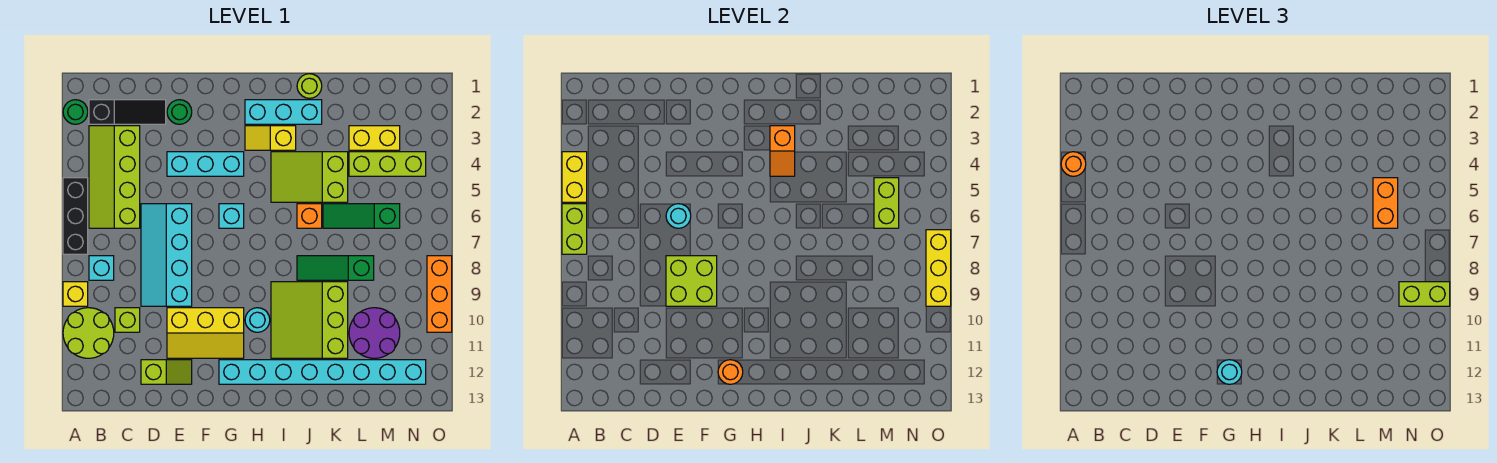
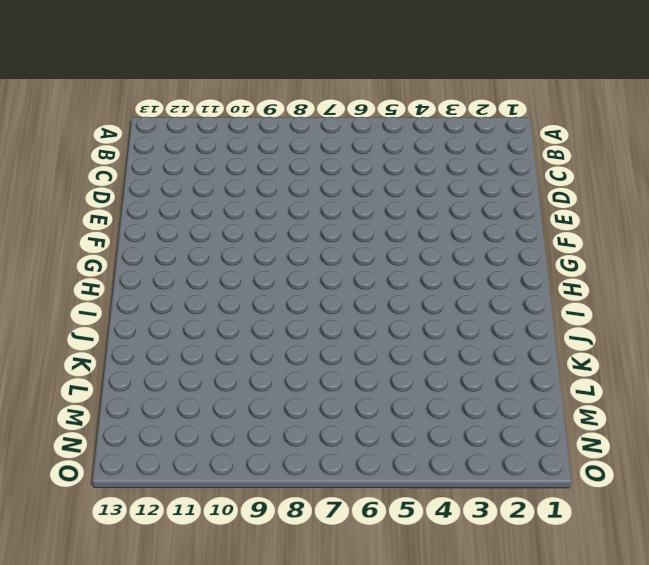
none -> green round brick A2 level 1
none -> black brick A5:A7 level 1
none -> yellow brick A9 level 1
none -> lime round brick A10:B11 level 1

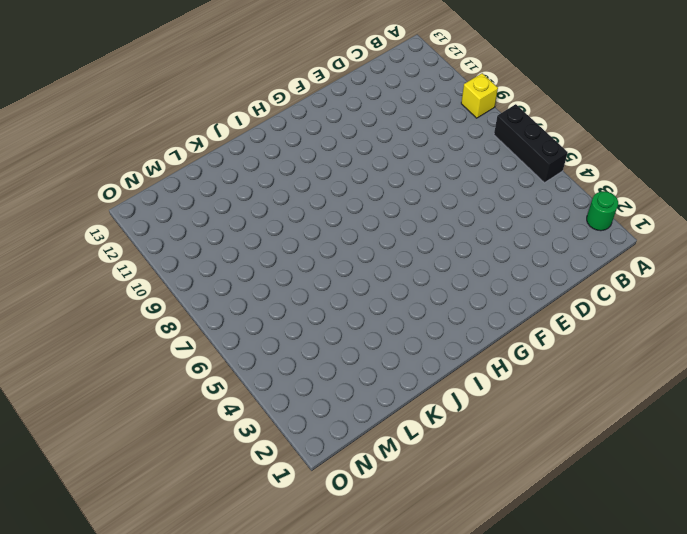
none -> lime round brick A10:B11 level 1
none -> black slope B2:D2 level 1 top B
none -> lime slope B3:C6 level 1 top C
none -> cyan brick B8 level 1

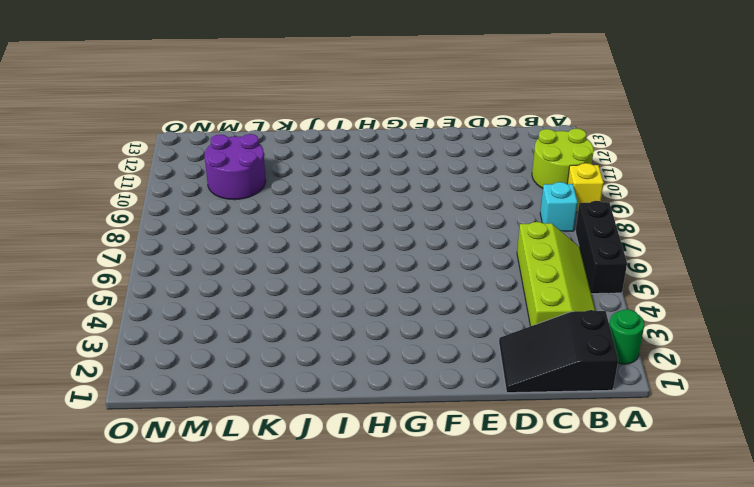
black slope B1:D2 level 1 top B -> black slope B2:D2 level 1 top B
none -> lime brick C10 level 1
none -> cyan slope D6:E9 level 1 top E
none -> lime slope D12:E12 level 1 top D
none -> green round brick E2 level 1

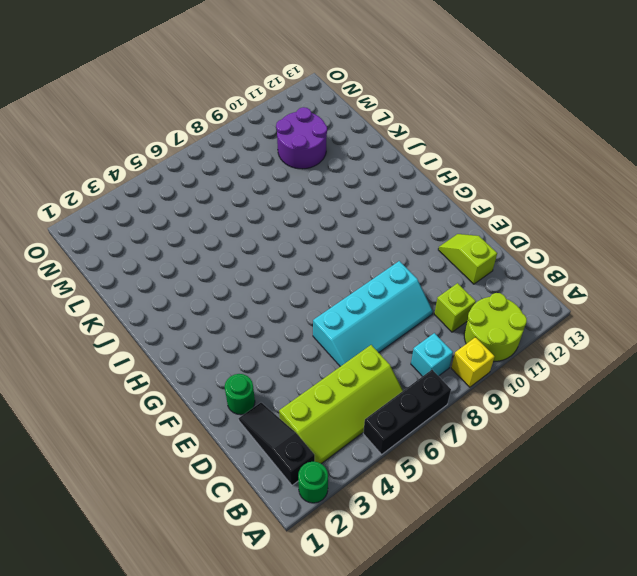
none -> cyan brick E4:G4 level 1
none -> yellow slope E10:G11 level 1 top 10
none -> cyan brick G6 level 1
none -> cyan brick G12:N12 level 1

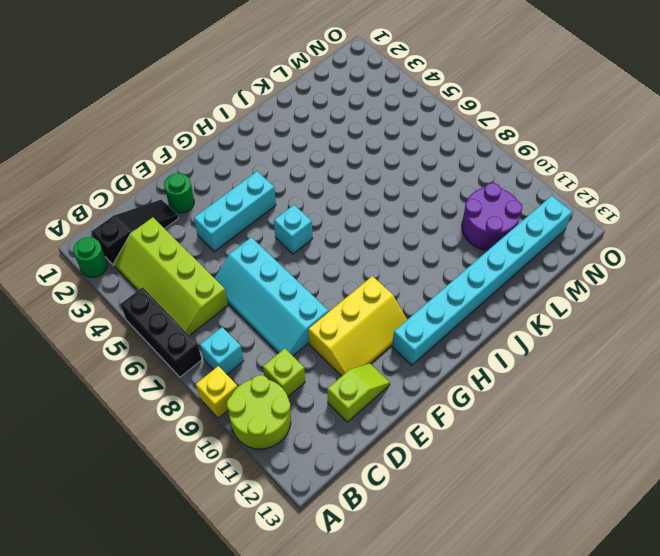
none -> cyan brick H2:J2 level 1
none -> yellow slope H3:I3 level 1 top I
none -> cyan round brick H10 level 1
none -> lime slope I4:K5 level 1 top K

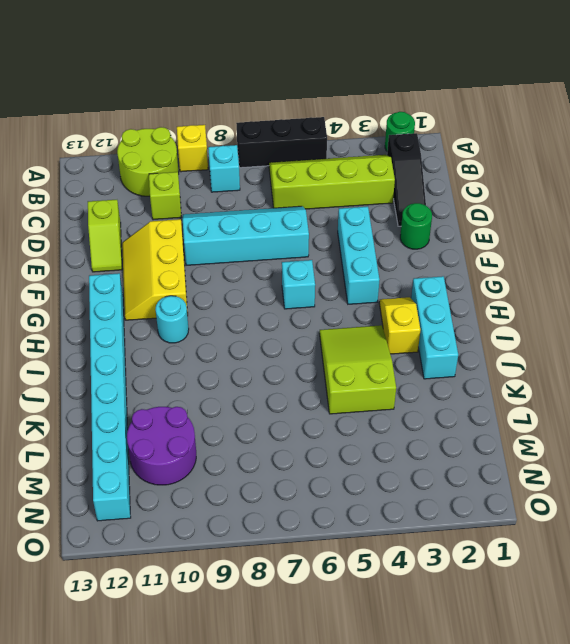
none -> lime slope I9:K11 level 1 top K
none -> lime round brick J1 level 1
none -> orange brick J6 level 1
none -> green slope J8:L8 level 1 top L

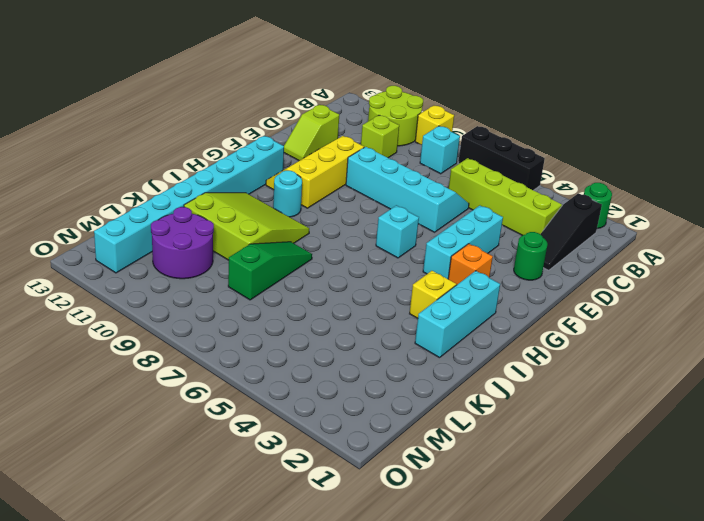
orange brick G3 level 1 -> orange brick J6 level 1
none -> lime slope I4:K5 level 1 top K
none -> lime round brick J1 level 1
none -> green slope K6:M6 level 1 top M
none -> yellow brick L3:M3 level 1

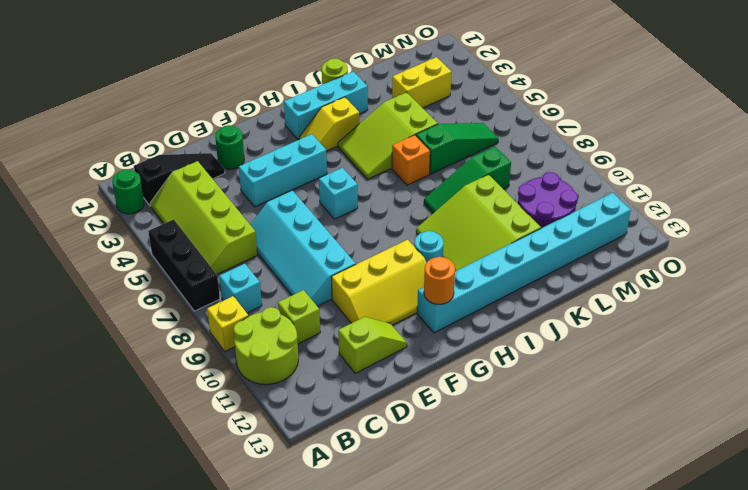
green slope K6:M6 level 1 top K -> green slope K6:M6 level 1 top M
none -> lime brick L4:N4 level 1
none -> orange brick O8:O10 level 1
none -> yellow brick A4:A5 level 2
none -> lime brick A6:A7 level 2

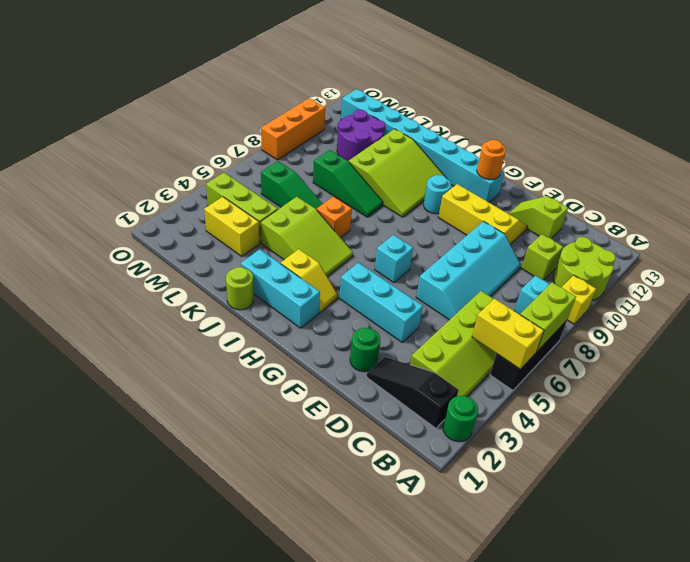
yellow brick A5:B5 level 2 -> yellow brick A4:A5 level 2
none -> cyan round brick E6 level 2
none -> lime brick E8:F9 level 2
none -> orange slope I3:I4 level 2 top 3
none -> lime brick M5:M6 level 2

